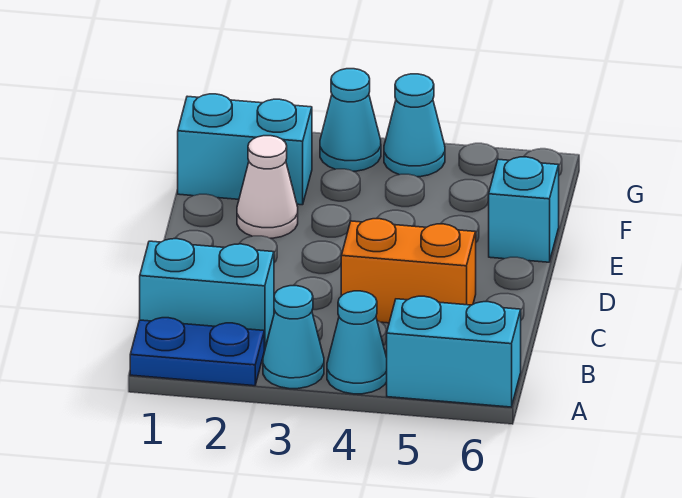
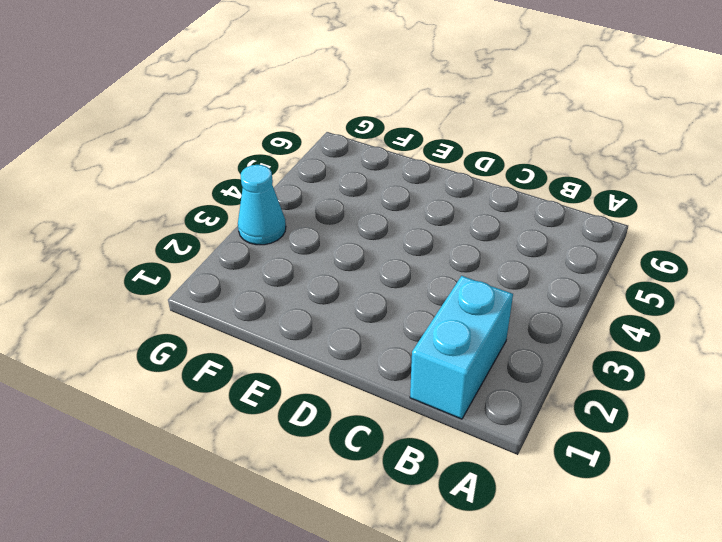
none -> blue plate A1:A2 level 1
none -> cyan cone A3 level 1

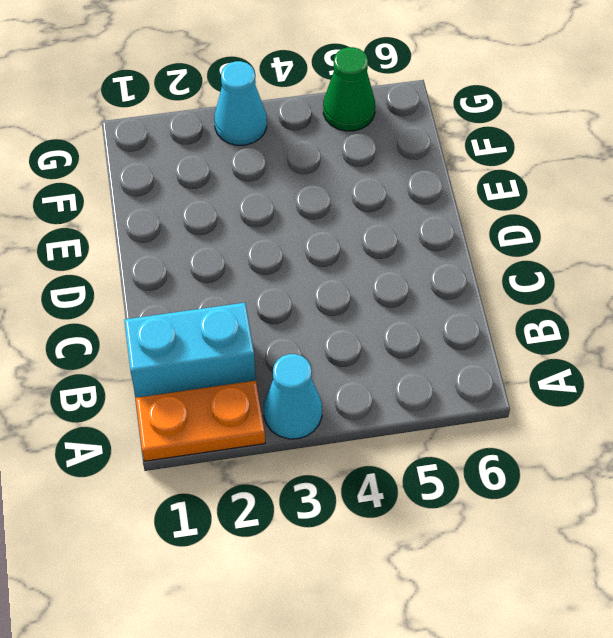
orange plate A1:A2 level 1 -> blue plate A1:A2 level 1
green cone G5 level 1 -> none
none -> cyan cone A4 level 1
none -> cyan brick A5:A6 level 1

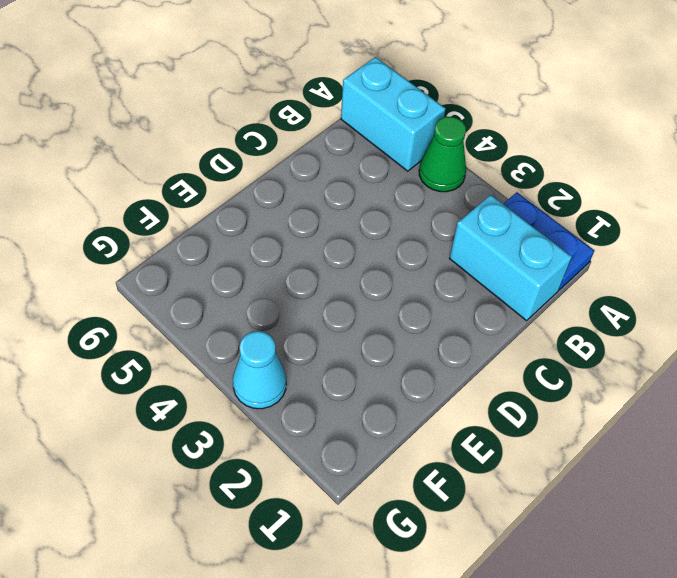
green cone A4 level 1 -> cyan cone A4 level 1
none -> cyan cone A3 level 1
none -> orange brick C4:C5 level 1

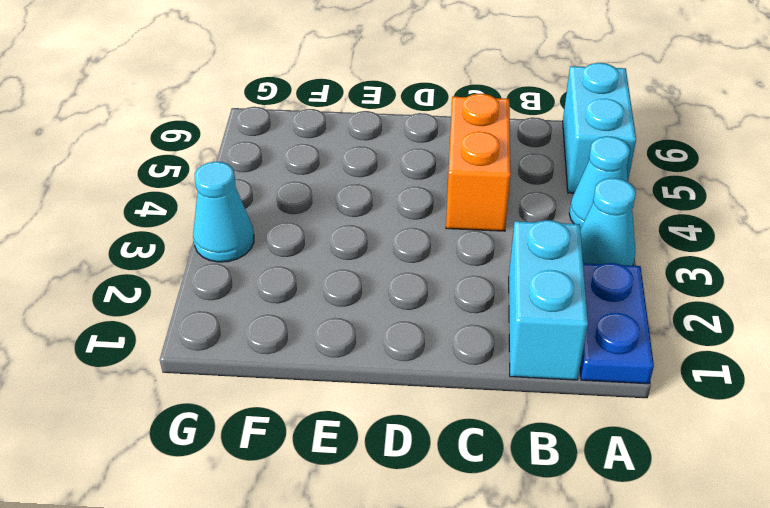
none -> white cone E2 level 1
none -> cyan brick E6 level 1

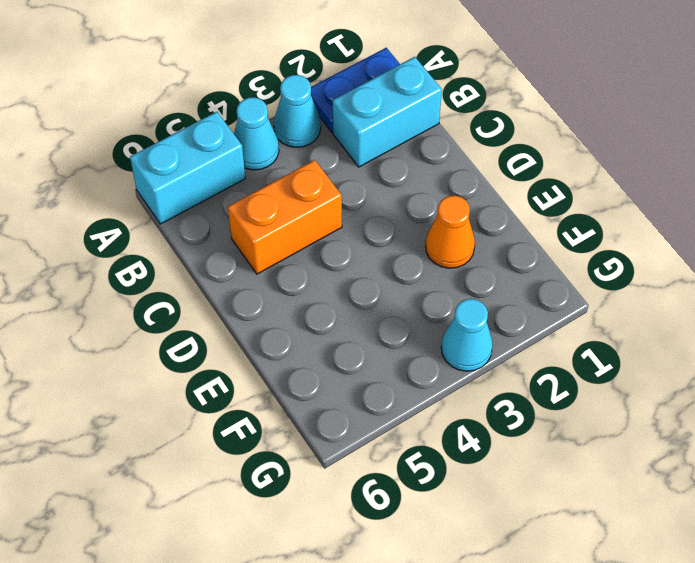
orange cone E2 level 1 -> white cone E2 level 1
none -> cyan brick E6 level 1
none -> cyan brick F1:F2 level 1

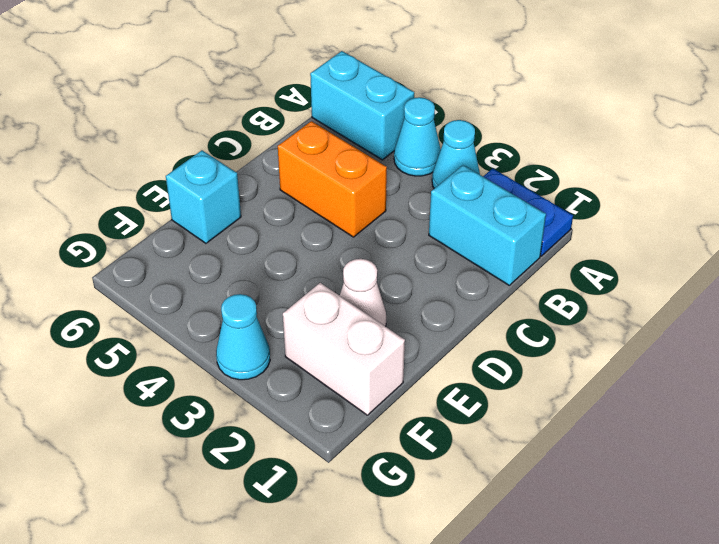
white brick F1:F2 level 1 -> cyan brick F1:F2 level 1
none -> cyan cone G4 level 1

